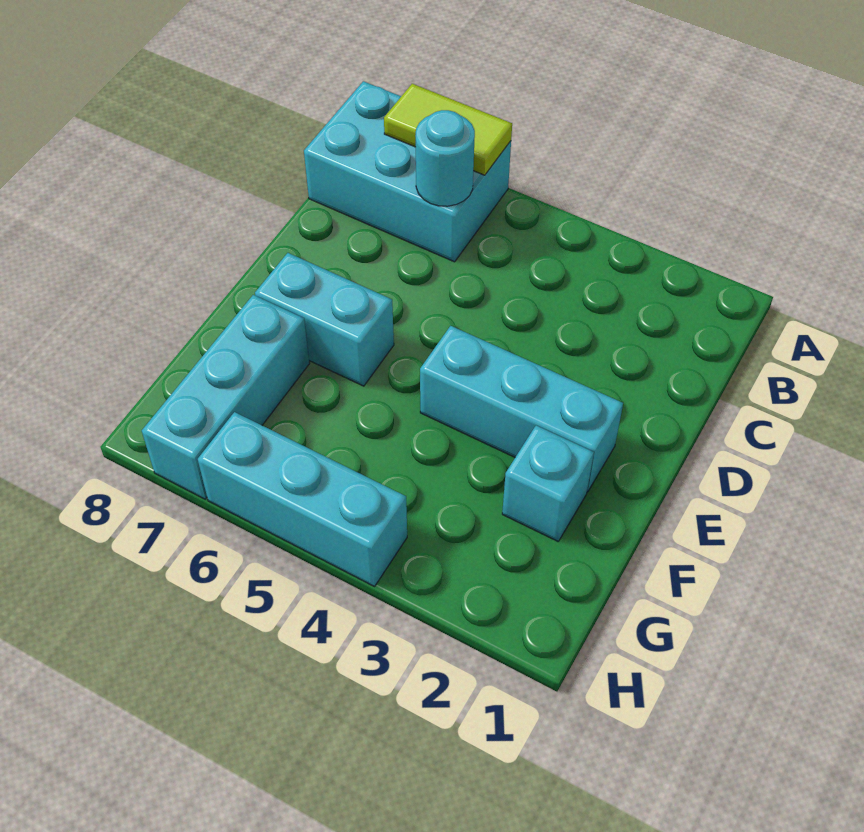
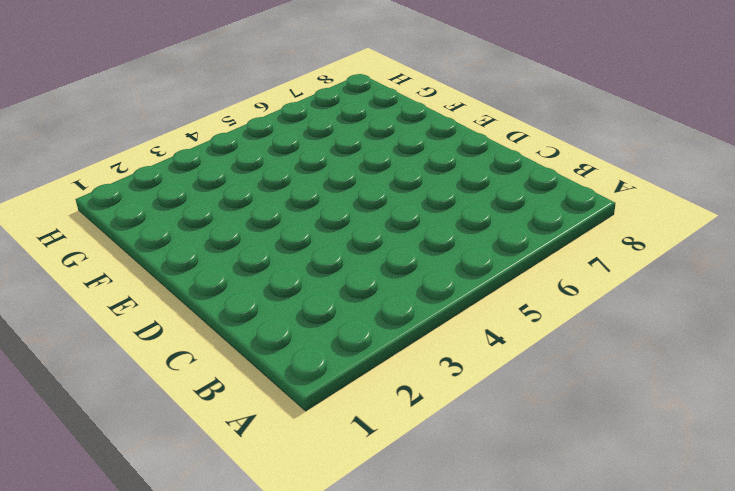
none -> cyan brick A6:B8 level 1
none -> cyan brick E2:E4 level 1

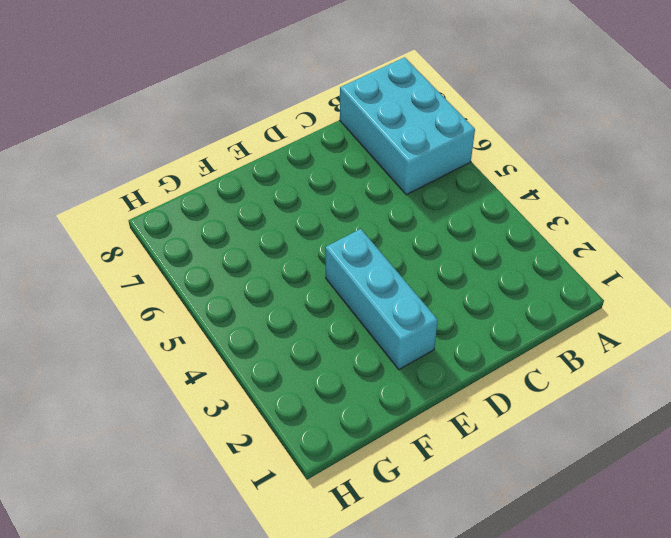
none -> cyan brick E6:E7 level 1
none -> cyan brick F2 level 1

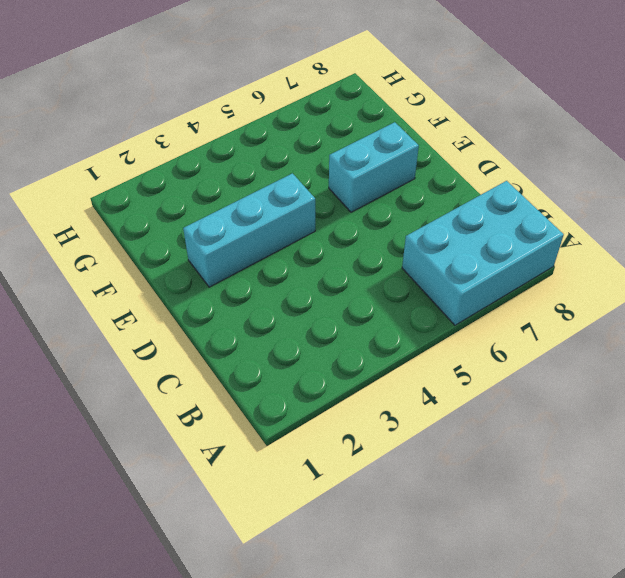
none -> cyan brick F2 level 1
none -> cyan brick F7:H7 level 1

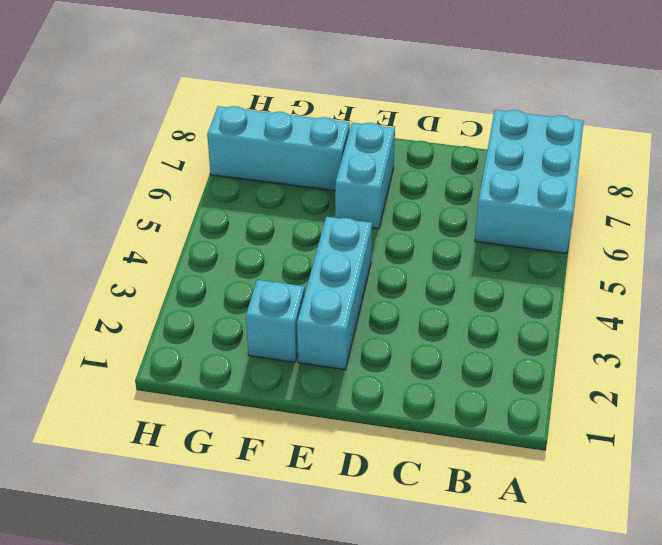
none -> cyan brick H4:H6 level 1
none -> lime tile A6:A7 level 2

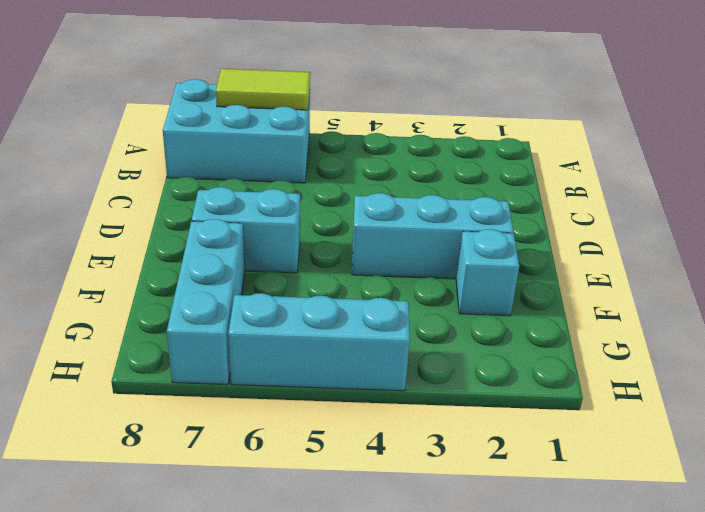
none -> cyan round brick B6 level 2

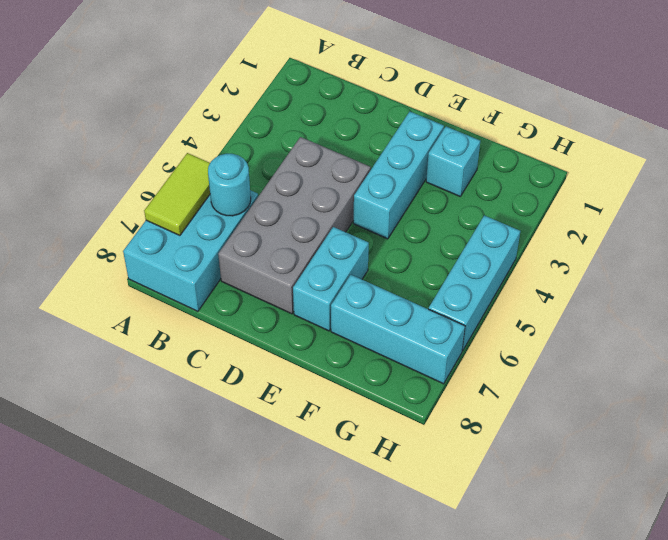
grey brick C4:D7 level 1 -> none

